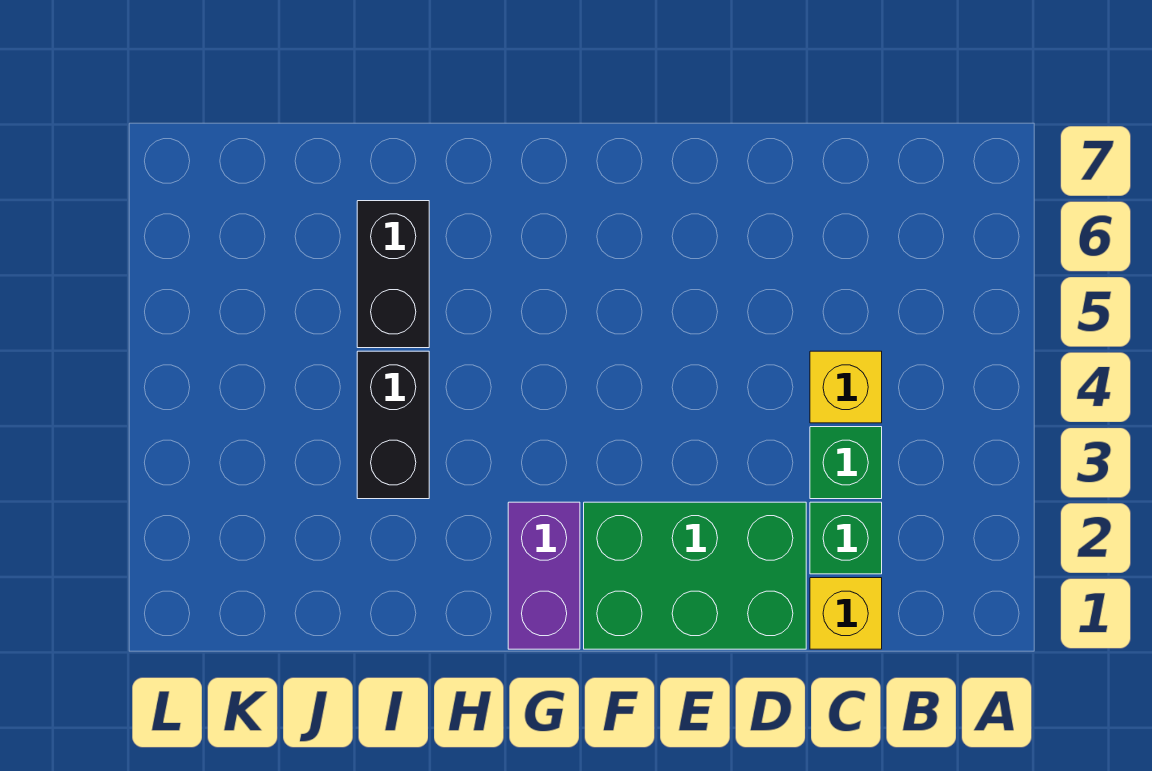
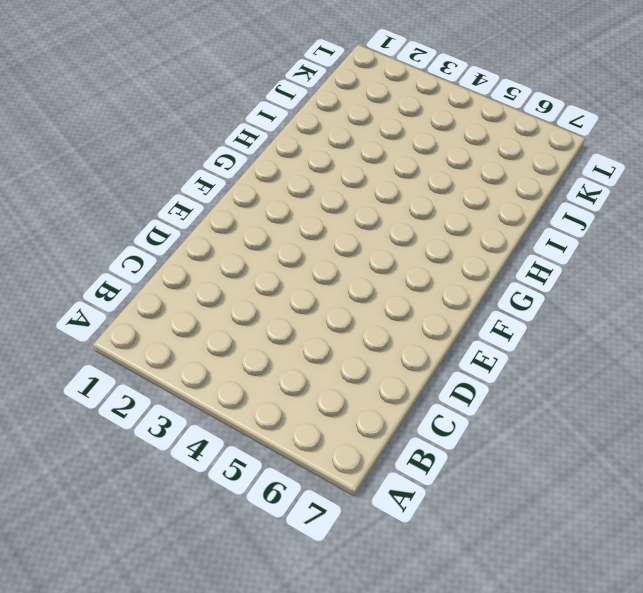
none -> yellow brick C1 level 1
none -> green brick C2 level 1

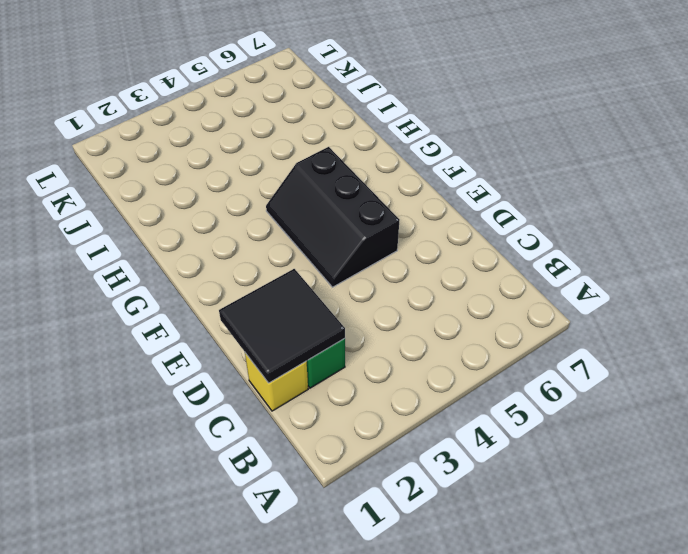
black tile C1:D2 level 2 -> none
black slope E4:G5 level 1 top 5 -> none
none -> green brick C3 level 1
none -> yellow brick C4 level 1

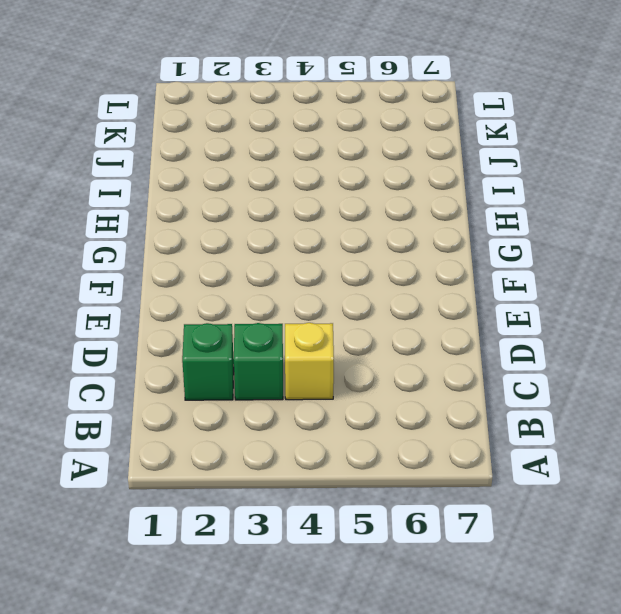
none -> yellow brick C1 level 1
none -> green brick D1:F2 level 1

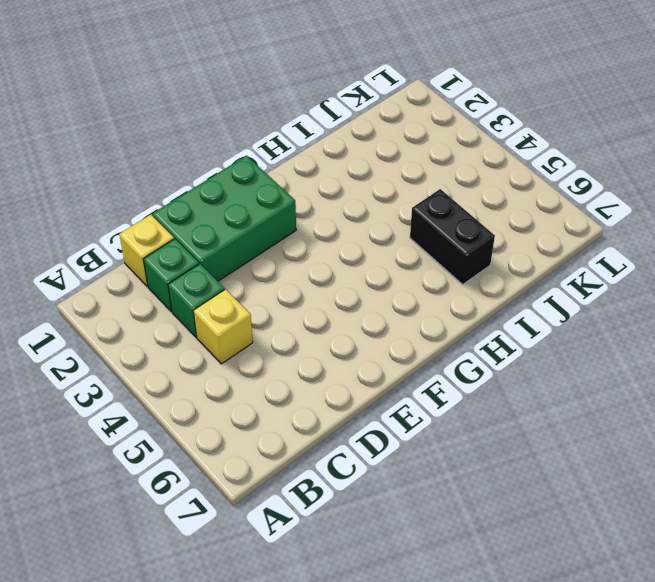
none -> purple brick G1:G2 level 1
none -> black brick I3:I4 level 1

